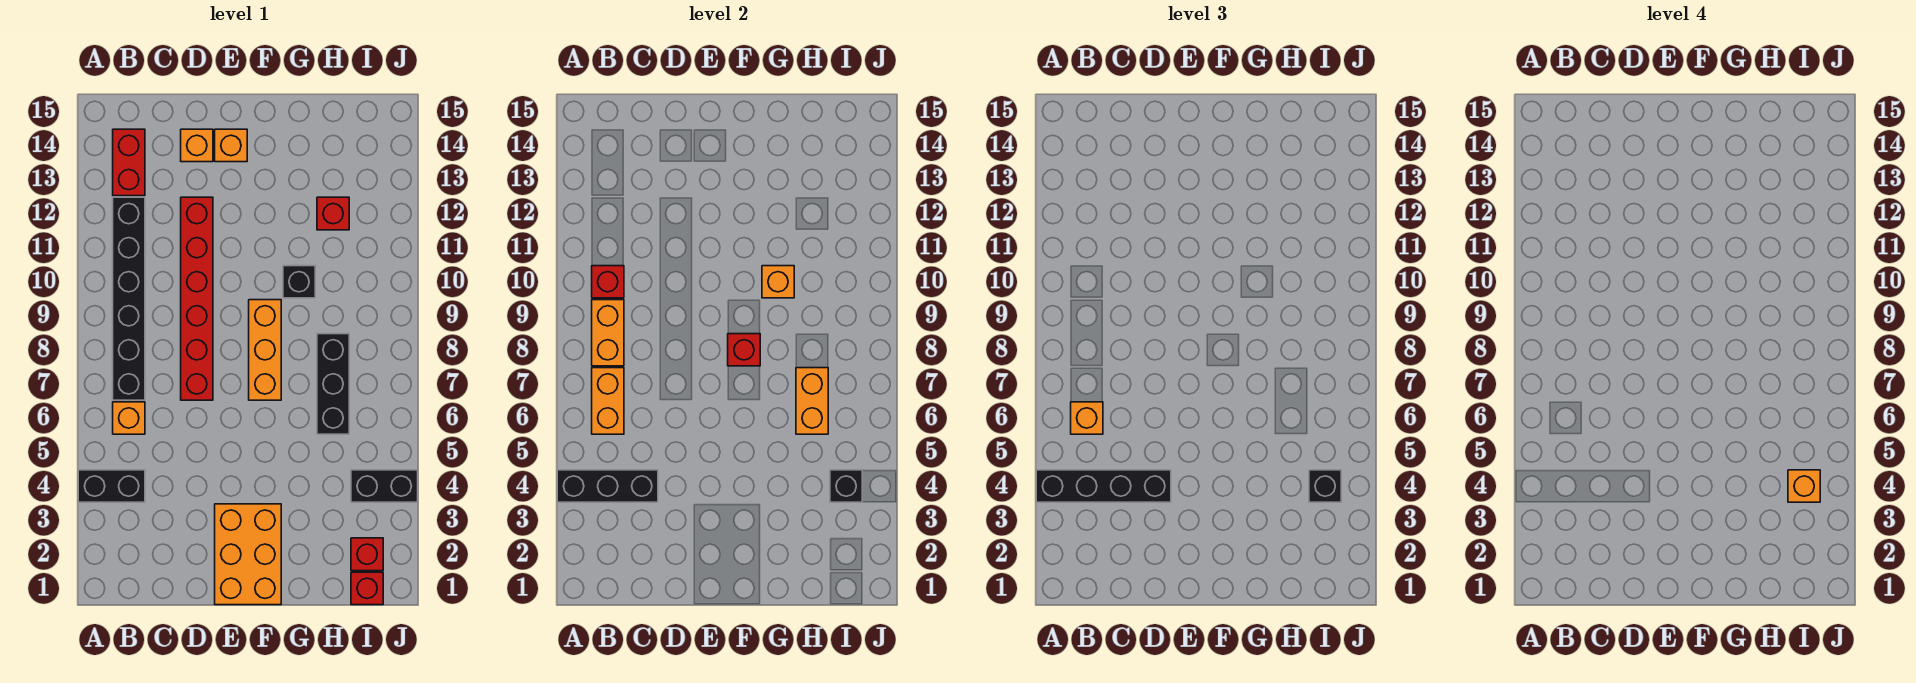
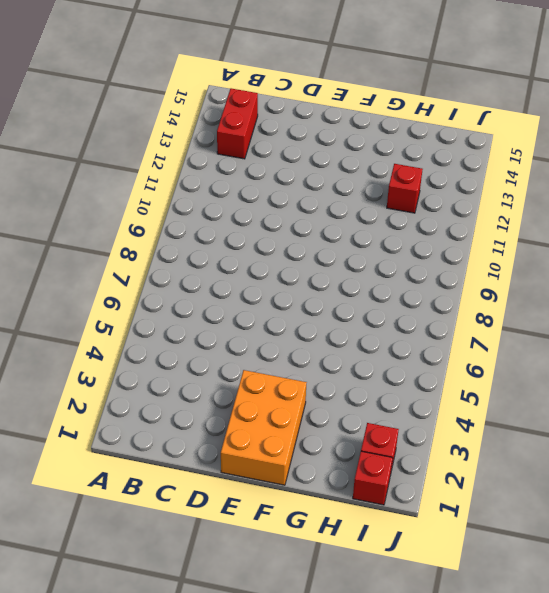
none -> black brick A4:B4 level 1
none -> orange brick B6 level 1
none -> black brick B7:B12 level 1

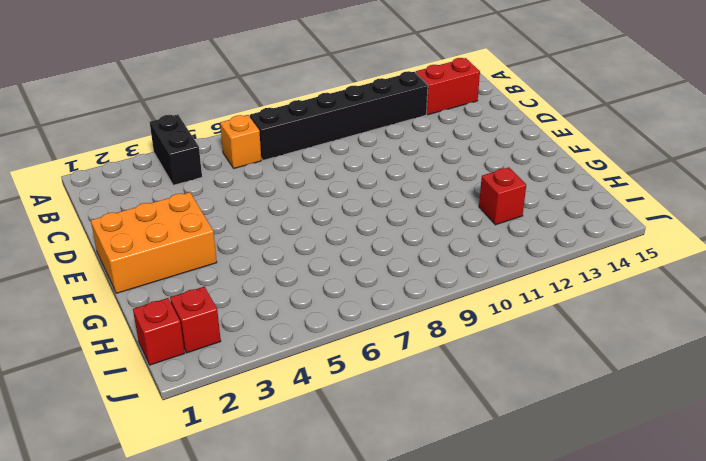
none -> red brick D7:D12 level 1
none -> orange brick D14 level 1
none -> orange brick E14 level 1

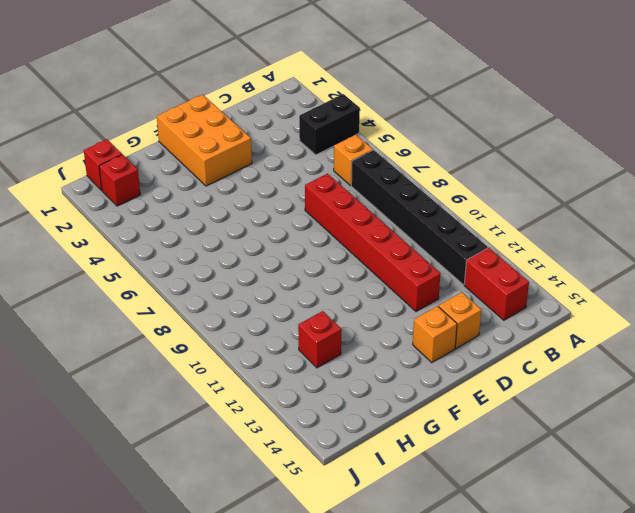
none -> orange brick F7:F9 level 1
none -> black brick G10 level 1
none -> black brick H6:H8 level 1

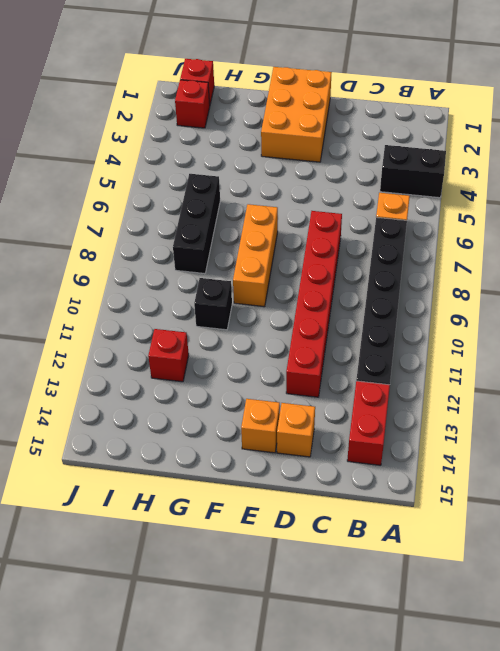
none -> black brick I4:J4 level 1
none -> black brick A4:C4 level 2
none -> orange brick B6:B7 level 2

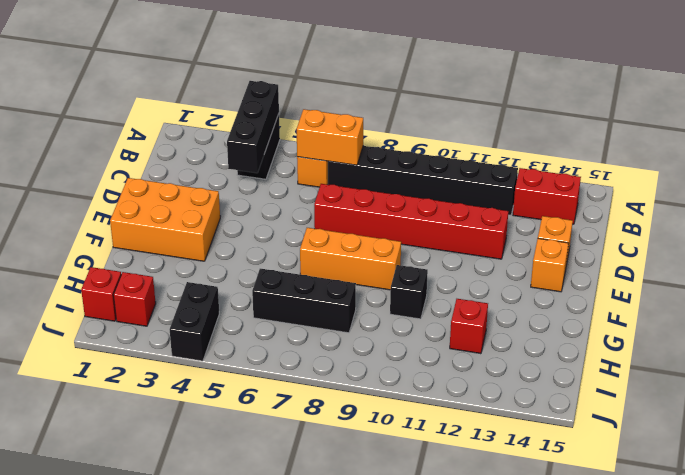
none -> orange brick B8:B9 level 2
none -> red brick B10 level 2
none -> red brick F8 level 2

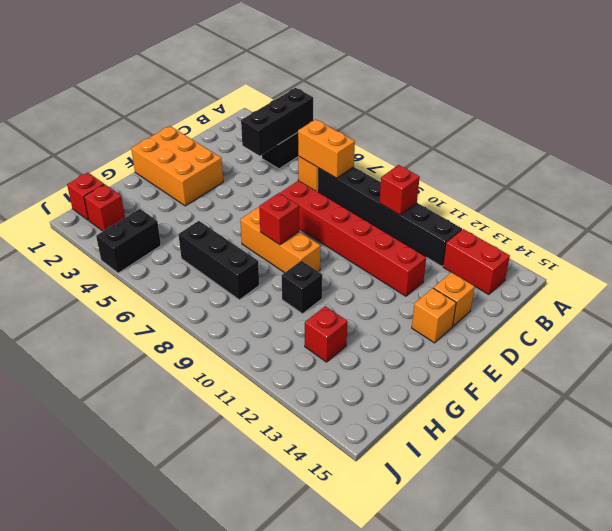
none -> orange brick B8:B9 level 2
none -> orange brick G10 level 2
none -> orange brick H6:H7 level 2

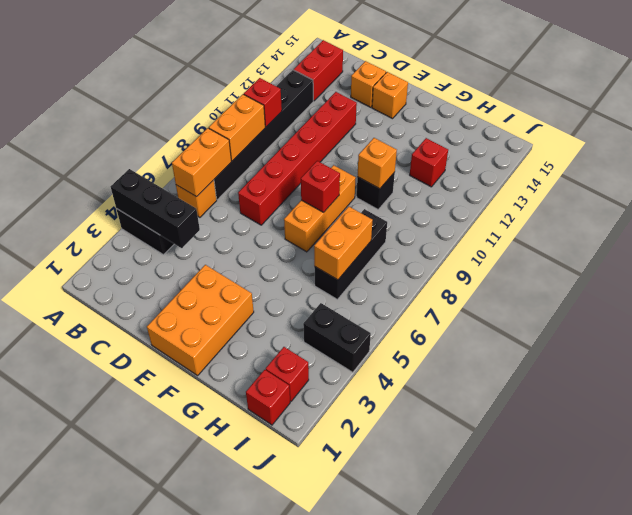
none -> black brick I4 level 2
none -> black brick A4:D4 level 3
none -> orange brick B6 level 3

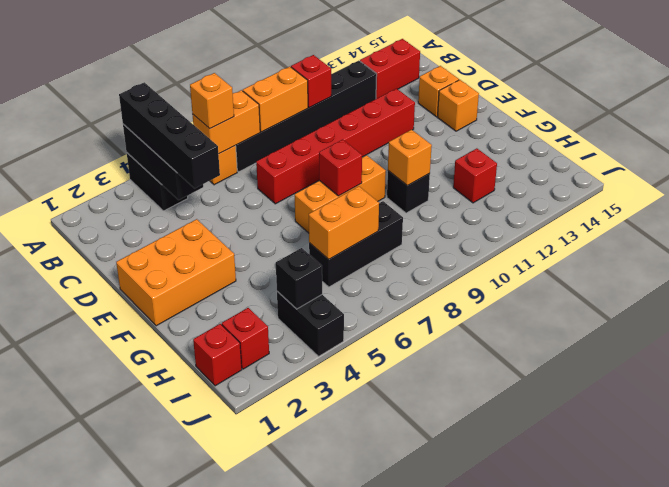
none -> black brick I4 level 3
none -> orange brick I4 level 4

